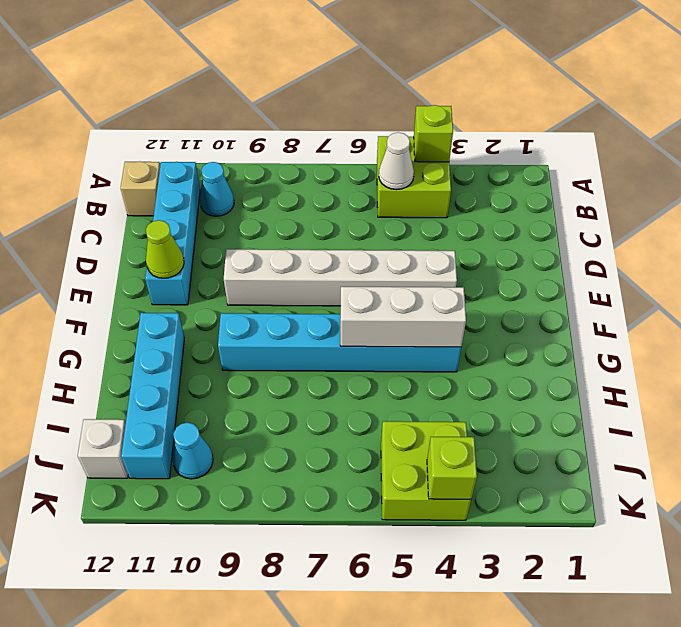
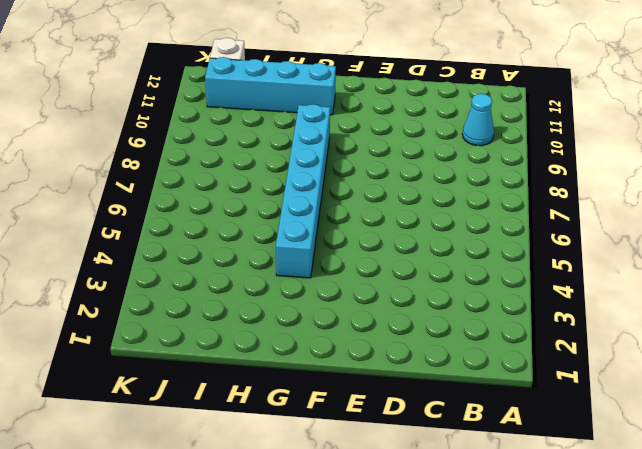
none -> lime brick A4:B5 level 1
none -> cyan brick B11:E11 level 1
none -> tan brick B12 level 1

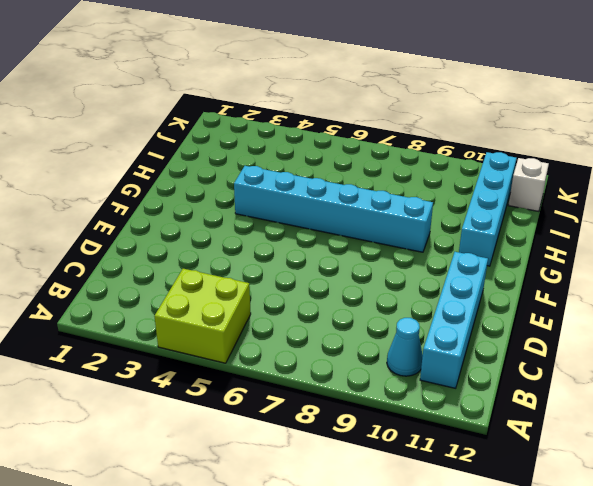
none -> tan brick B12 level 1
none -> white brick E4:E9 level 1
none -> lime brick J4:K5 level 1

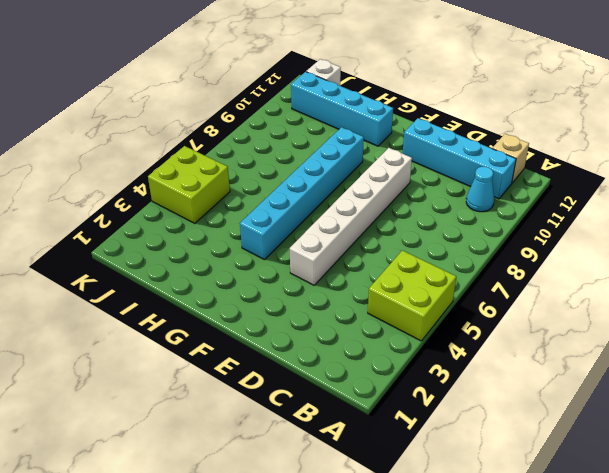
none -> cyan cone J10 level 1
none -> lime brick A4 level 2
none -> white cone B5 level 2

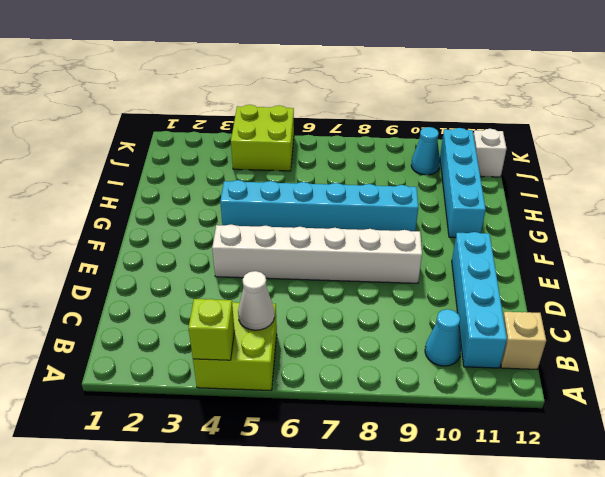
none -> lime cone E11 level 2
none -> white brick G4:G6 level 2
none -> lime brick K4 level 2

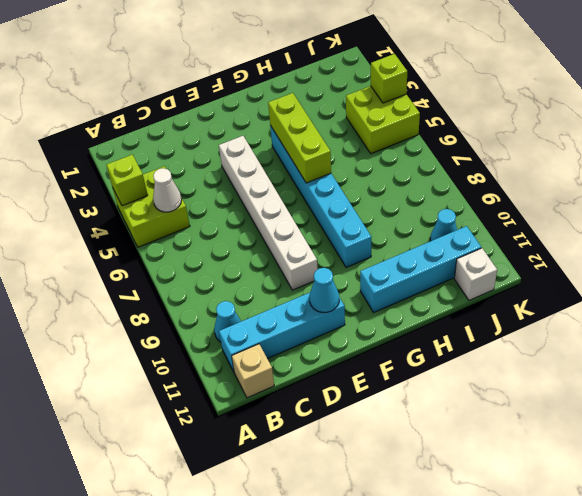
cyan cone E11 level 2 -> lime cone E11 level 2
lime brick G4:G6 level 2 -> white brick G4:G6 level 2

